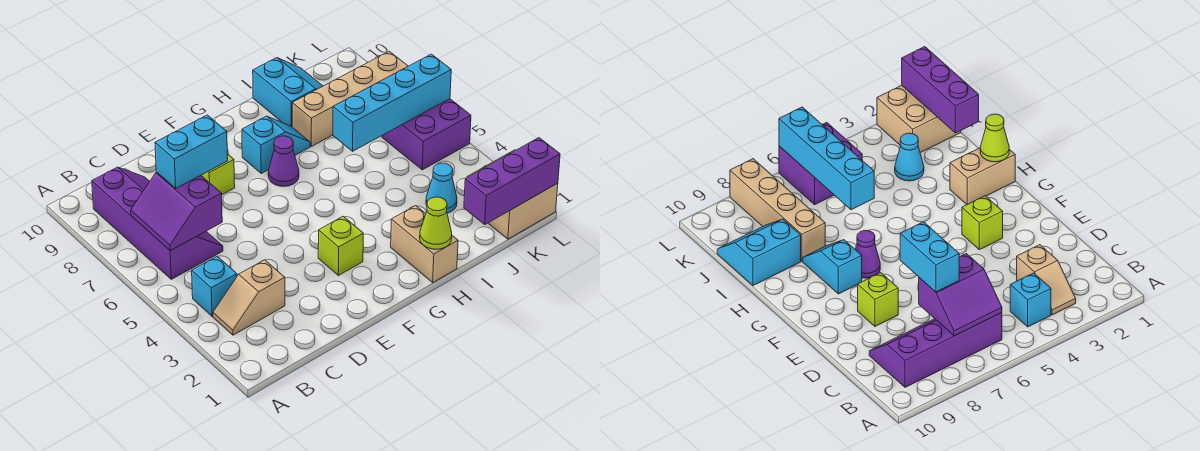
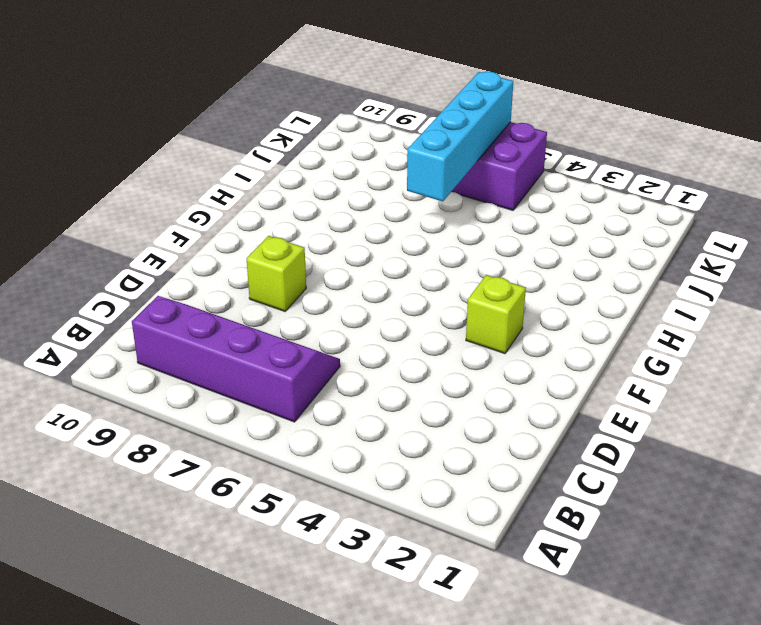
none -> tan slope B3:C3 level 1 top C
none -> cyan brick B4 level 1
none -> purple cone G7 level 1

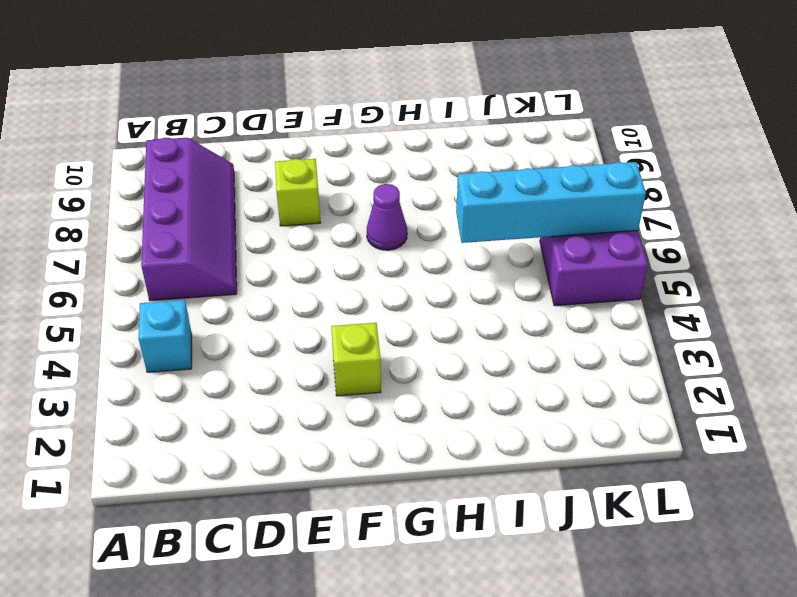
none -> tan slope B3:C3 level 1 top C
none -> cyan slope G8:H8 level 1 top G
none -> tan brick H1:H2 level 1

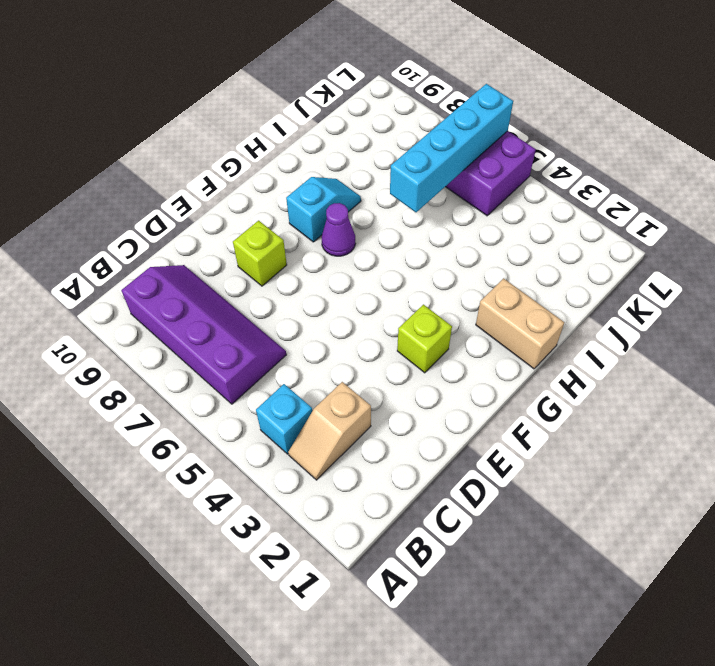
none -> tan brick I8:L8 level 1
none -> cyan slope I9:J10 level 1 top I
none -> cyan cone J3 level 1

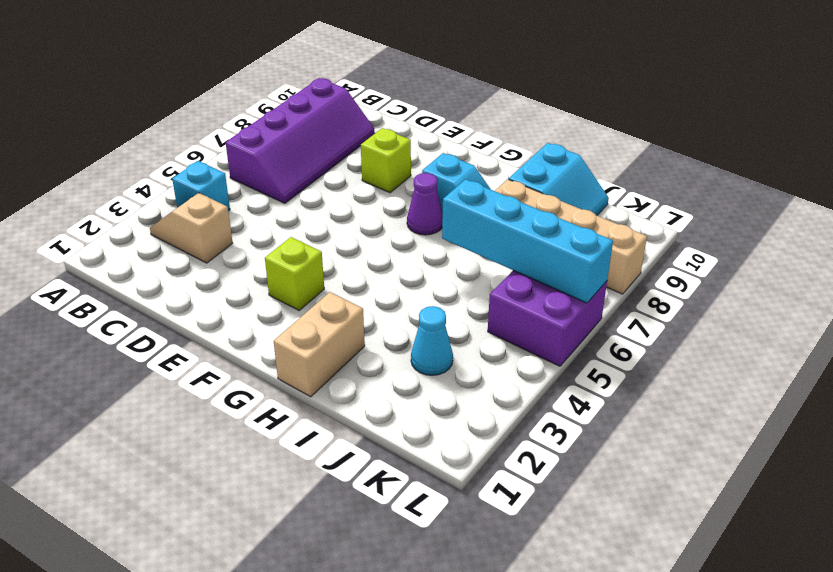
none -> tan brick K1:L2 level 1
none -> purple slope B6:C7 level 2 top C
none -> lime cone H1 level 2

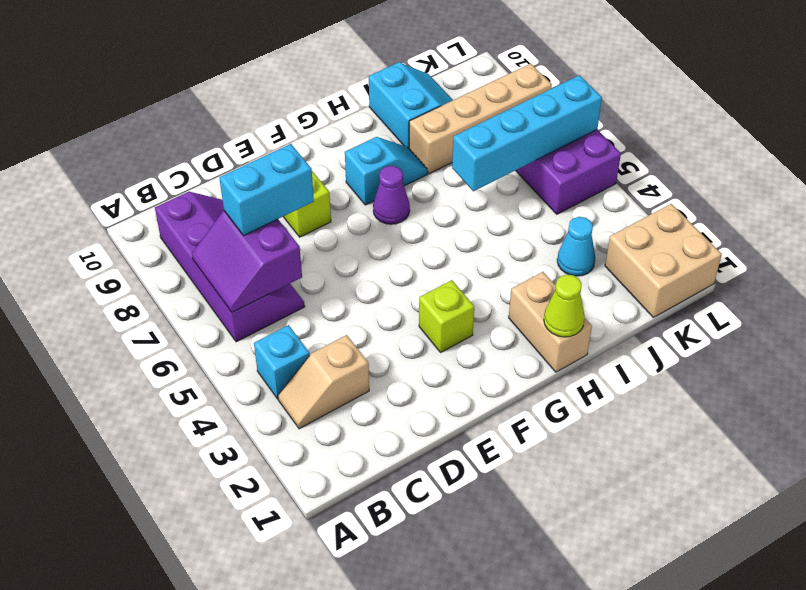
none -> purple brick J1:L1 level 2

